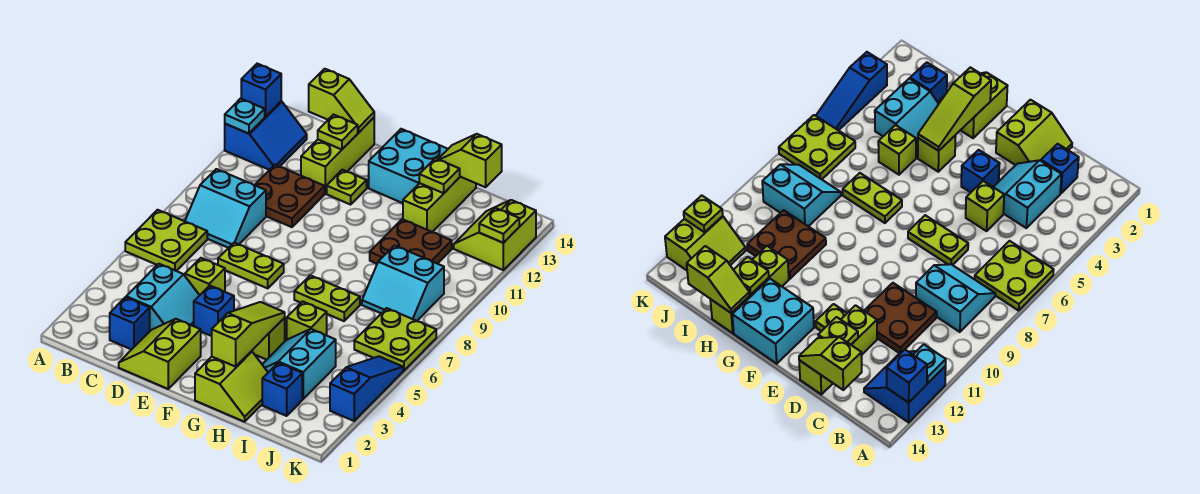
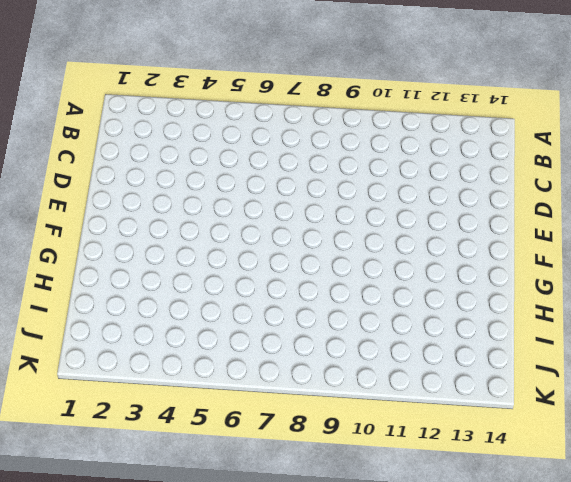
none -> lime plate A6:B7 level 1
none -> blue slope A12:B13 level 1 top A
none -> cyan slope B8:C9 level 1 top 9
none -> blue brick C2 level 1

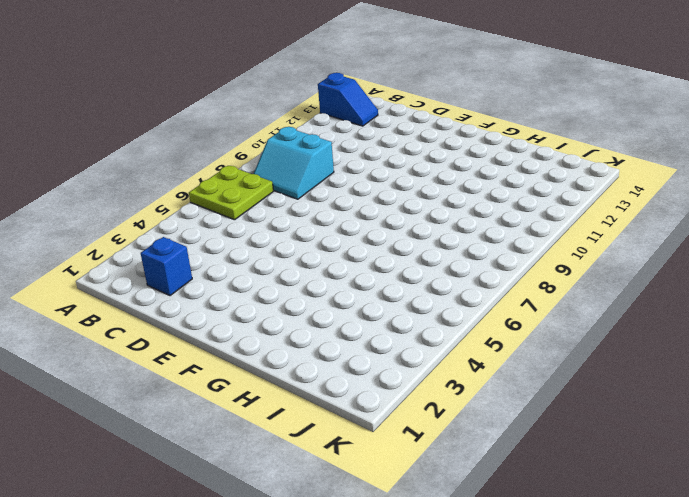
blue slope A13:B13 level 1 top A -> blue slope A12:B13 level 1 top A
none -> cyan slope C3:D4 level 1 top C
none -> brown plate C10:D11 level 1
none -> lime slope D1:E2 level 1 top E
none -> lime brick D5 level 1

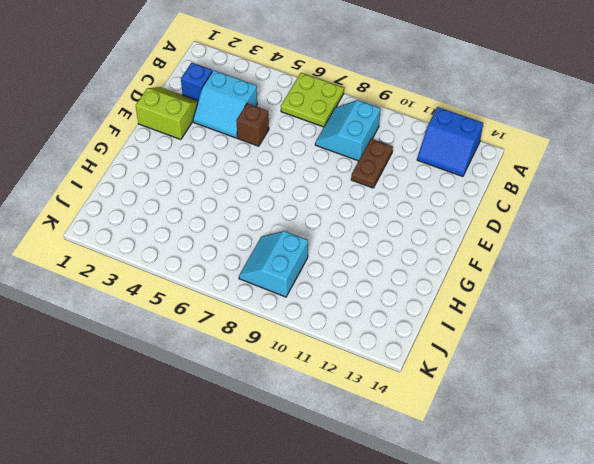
brown plate C10:D10 level 1 -> brown plate C10:D11 level 1
brown brick D5 level 1 -> lime brick D5 level 1
none -> lime plate D7:E7 level 1
none -> lime brick D12:D14 level 1
none -> blue brick E4 level 1
none -> lime plate E12 level 1

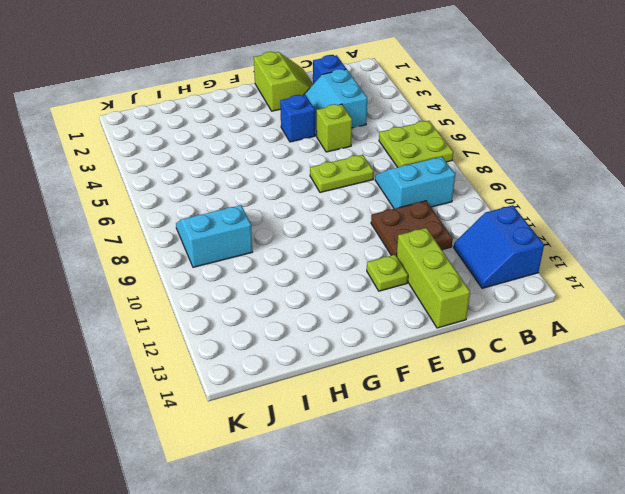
none -> cyan brick F13:G14 level 1
none -> lime slope G1:H2 level 1 top G
none -> lime brick G4 level 1
none -> lime plate G7:H7 level 1

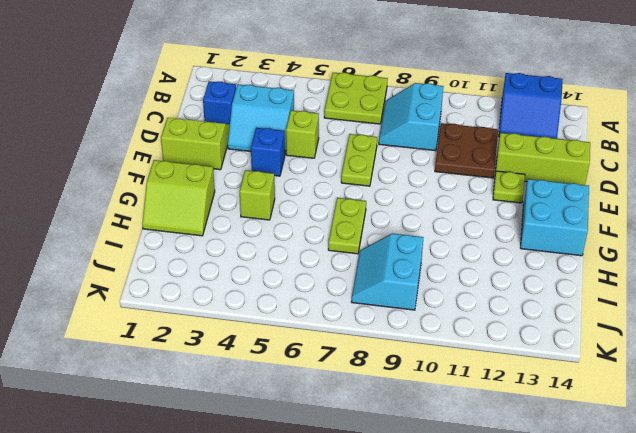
none -> cyan slope H3:I4 level 1 top I
none -> lime brick H5 level 1
none -> brown plate H10:I11 level 1
none -> lime brick H12:H14 level 1

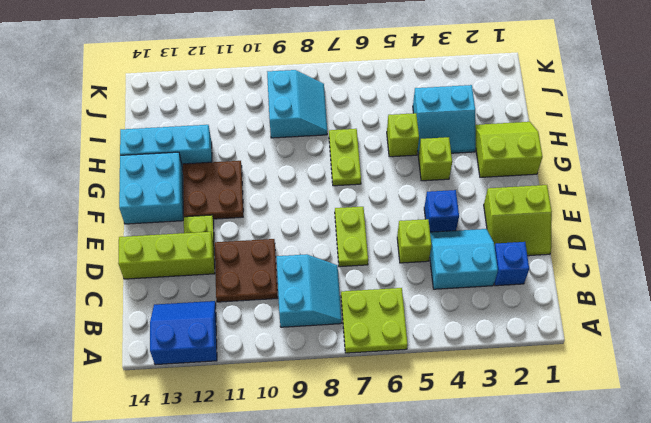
brown plate F11:G12 level 1 -> brown plate H10:I11 level 1
cyan brick H12:H14 level 1 -> lime brick H12:H14 level 1
none -> blue brick I2 level 1
none -> lime plate J6:K7 level 1
none -> lime slope J12:K13 level 1 top K
none -> blue slope K3:K5 level 1 top 3

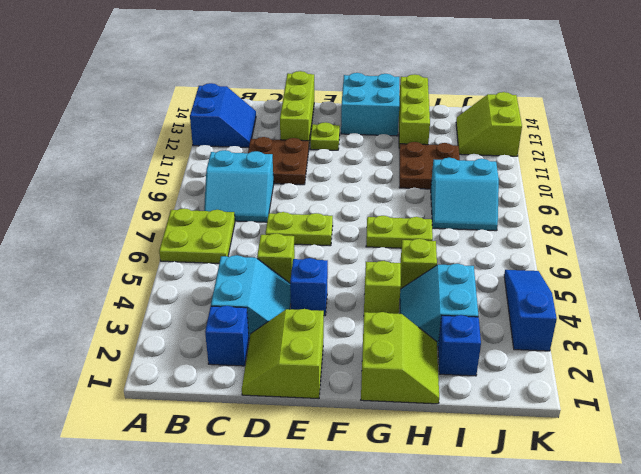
none -> lime plate J6:K7 level 1
none -> cyan plate A12 level 2
none -> blue brick A13 level 2
none -> lime slope C14:D14 level 2 top C

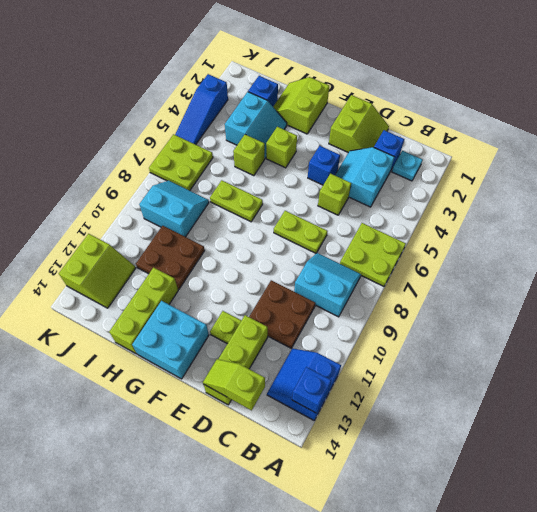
cyan plate B2 level 1 -> cyan plate A12 level 2
none -> lime plate D13 level 2
none -> lime slope G2:G4 level 2 top 2
none -> lime plate H13 level 2
none -> lime slope H14:I14 level 2 top I

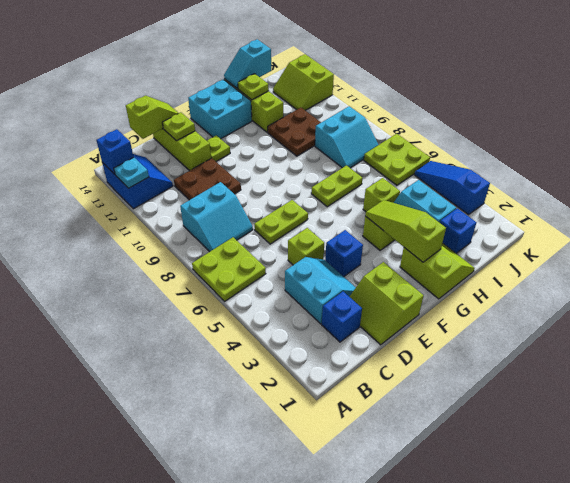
cyan slope H14:I14 level 2 top I -> lime slope H14:I14 level 2 top I
none -> lime plate K12 level 2

